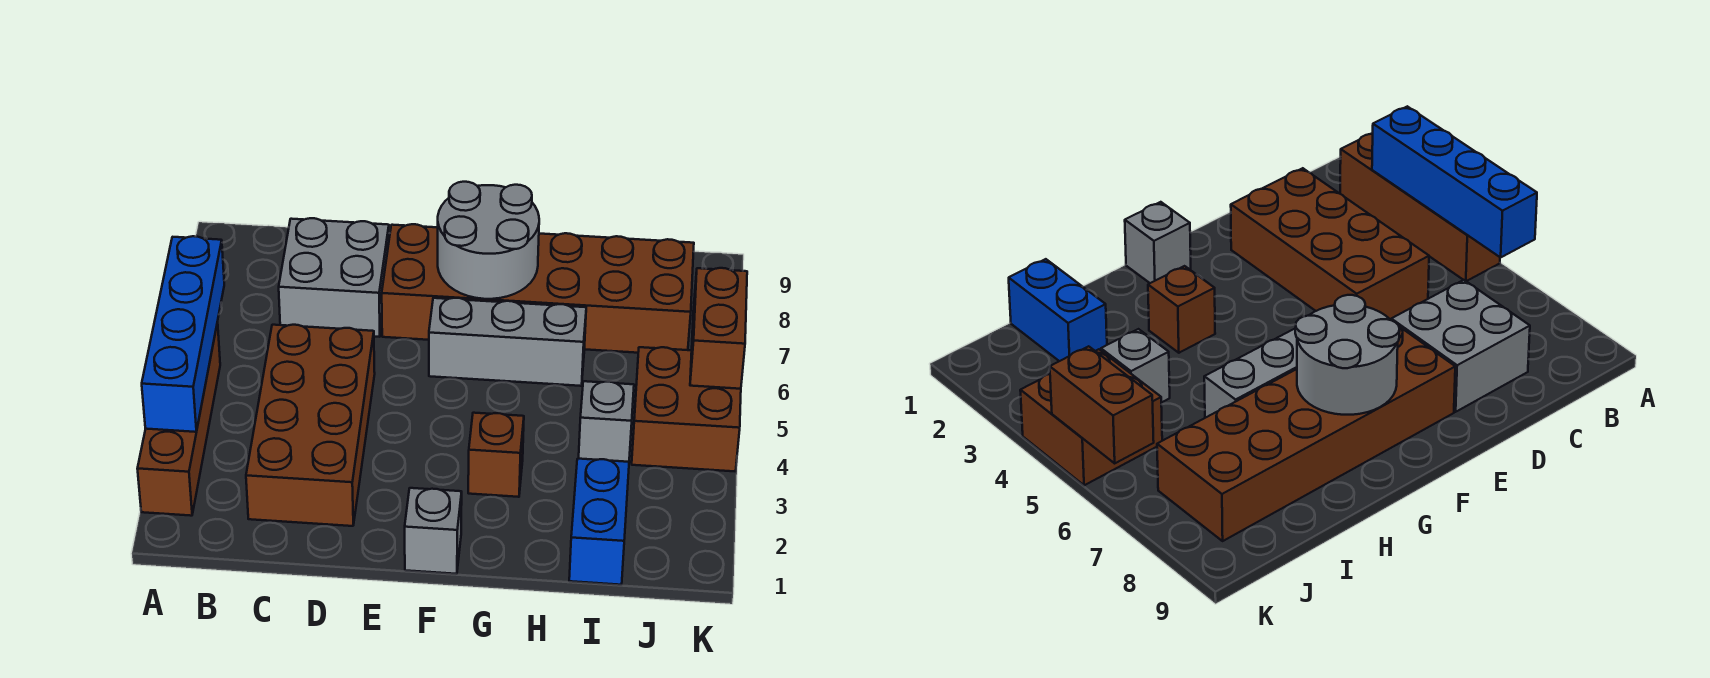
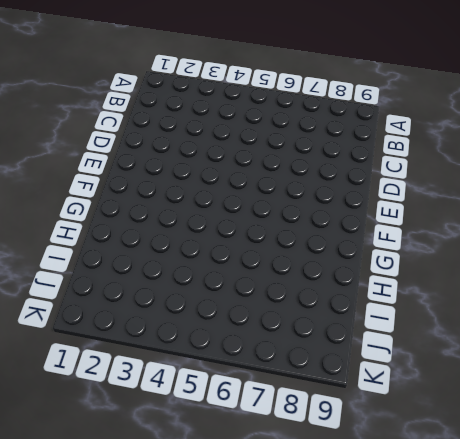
none -> brown brick A2:A5 level 1
none -> brown brick C2:D5 level 1
none -> grey brick C7:D8 level 1

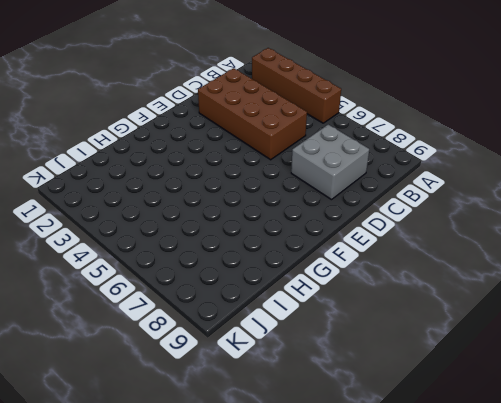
none -> brown brick E7:J8 level 1
none -> grey brick F1 level 1
none -> grey brick F6:H6 level 1

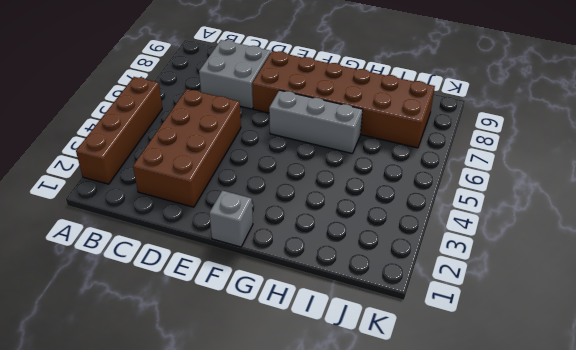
none -> brown brick G3 level 1
none -> blue brick I1:I2 level 1
none -> grey brick I4 level 1

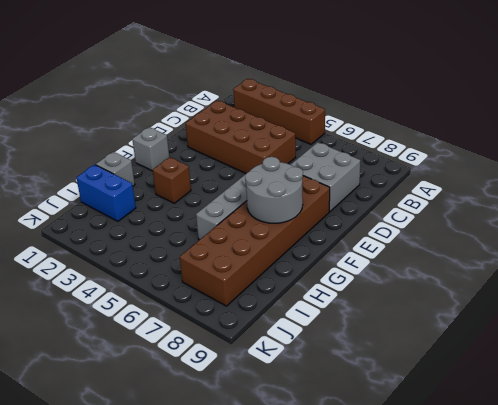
grey brick H1 level 1 -> grey brick I4 level 1
none -> brown brick J4:K5 level 1
none -> blue brick A3:A6 level 2
none -> brown brick K5:K6 level 2

